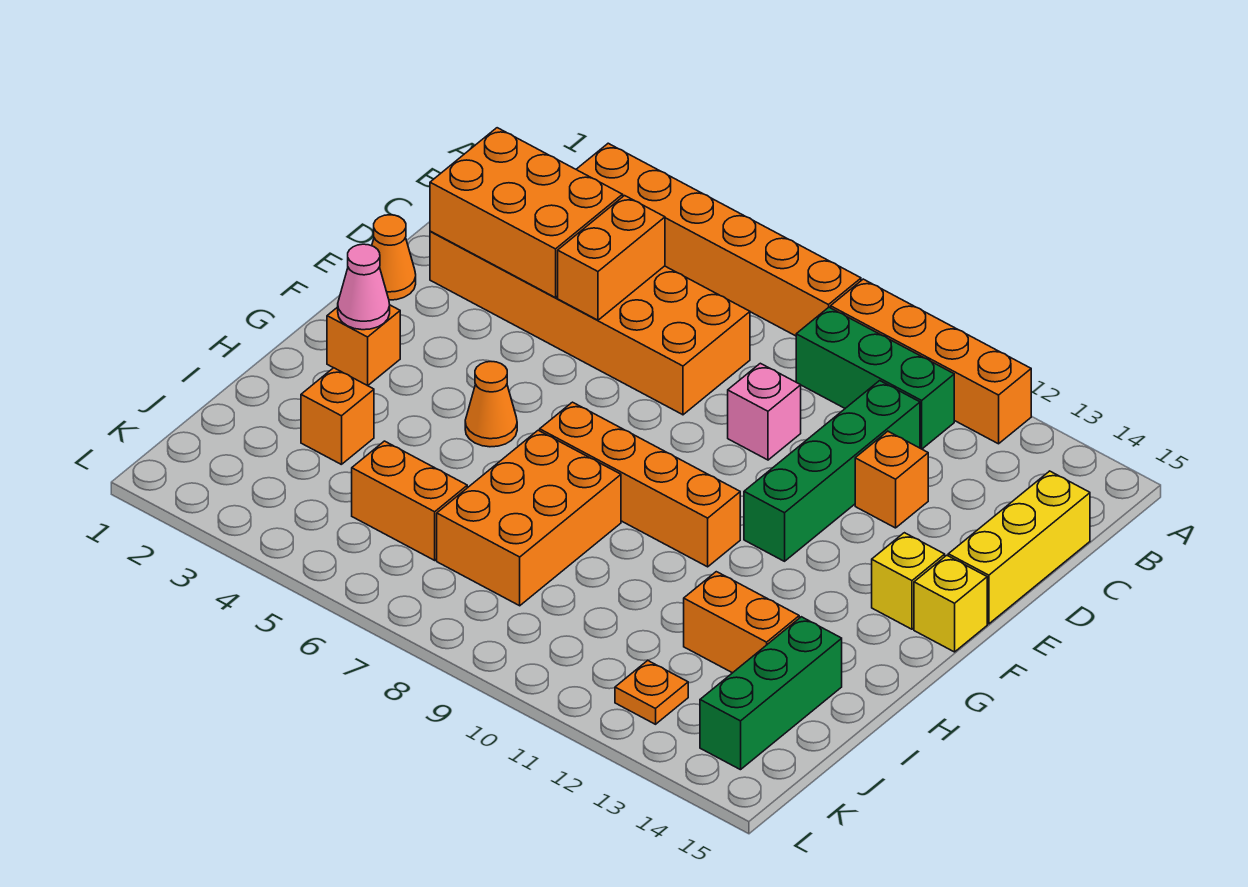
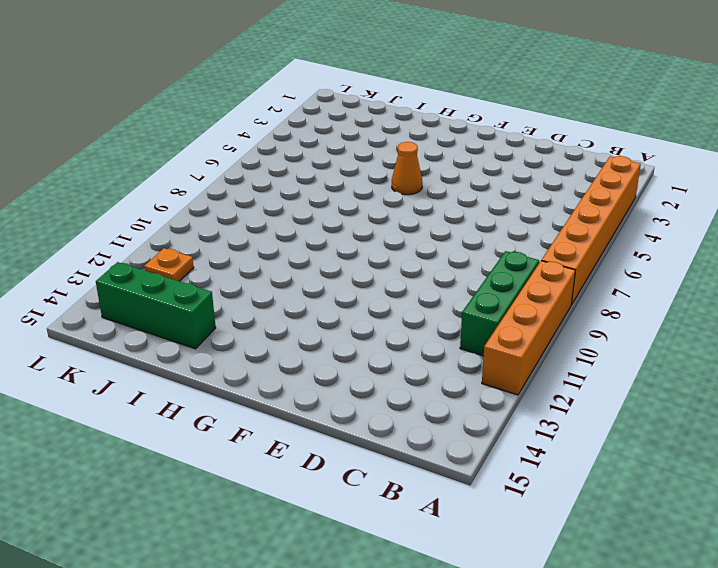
none -> orange brick C2:D7 level 1
none -> green brick C11:F11 level 1
none -> yellow brick C15:E15 level 1

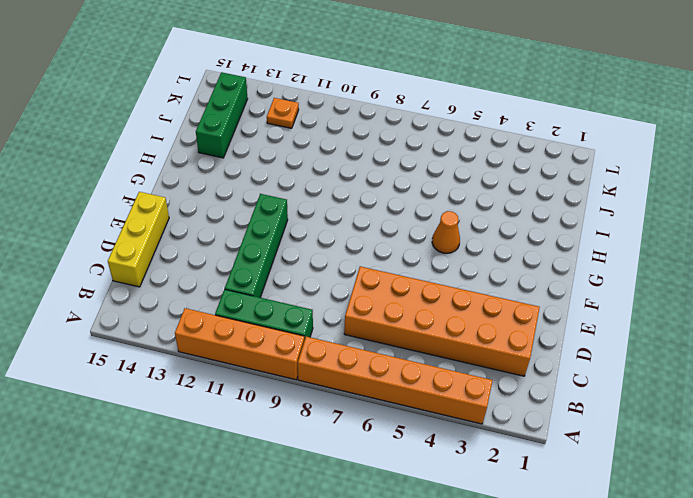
none -> pink brick D9 level 1
none -> orange brick D12 level 1
none -> orange cone E1 level 1

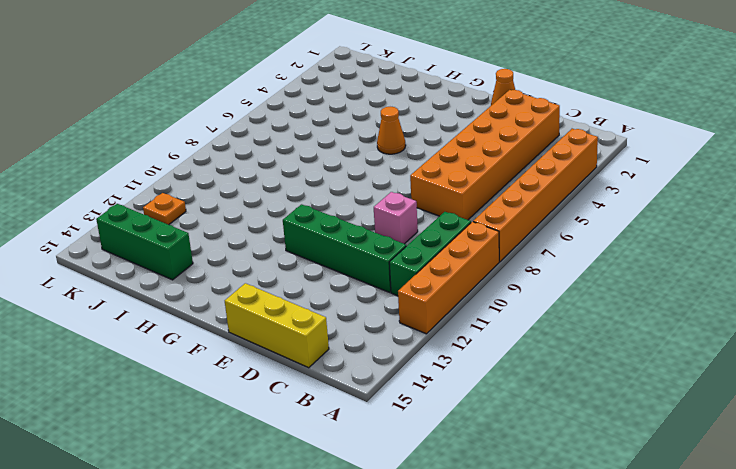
none -> orange brick D12 level 1
none -> yellow brick F14 level 1
none -> yellow brick F15 level 1

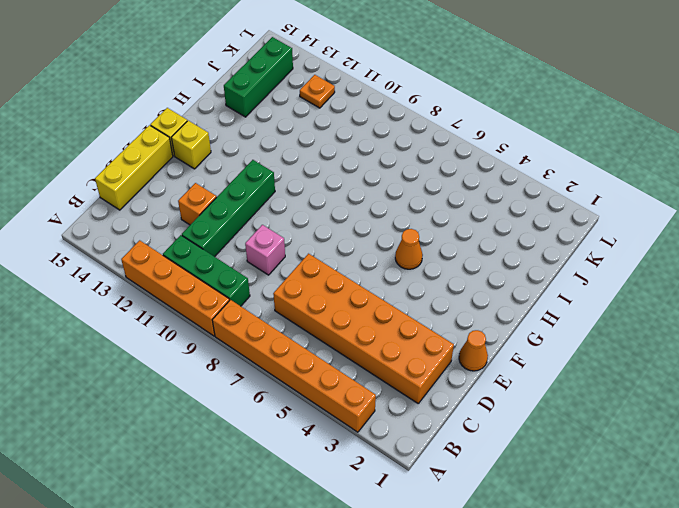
none -> orange brick G2 level 1
none -> orange brick G7:G10 level 1
none -> orange brick H7:J8 level 1

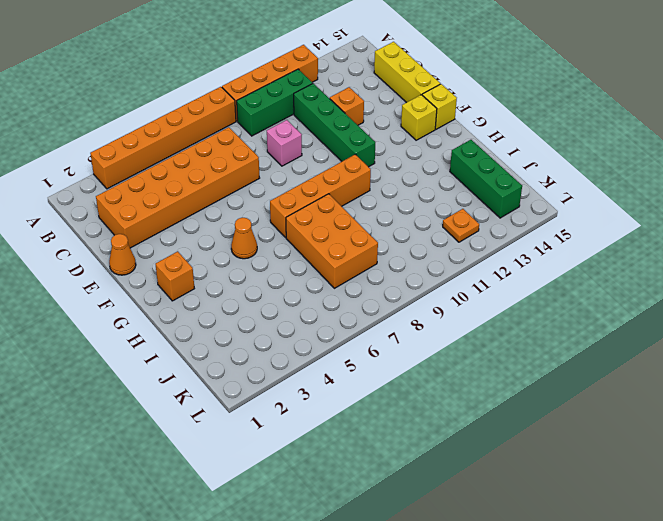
none -> orange brick I3 level 1
none -> orange brick I12:I13 level 1
none -> orange brick J5:J6 level 1

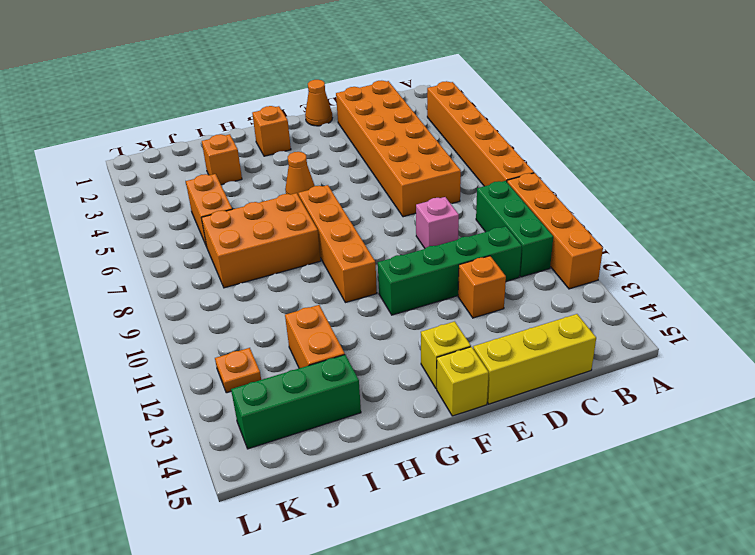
none -> orange brick C2:D4 level 2
none -> orange brick C5:D5 level 2
none -> pink cone G2 level 2

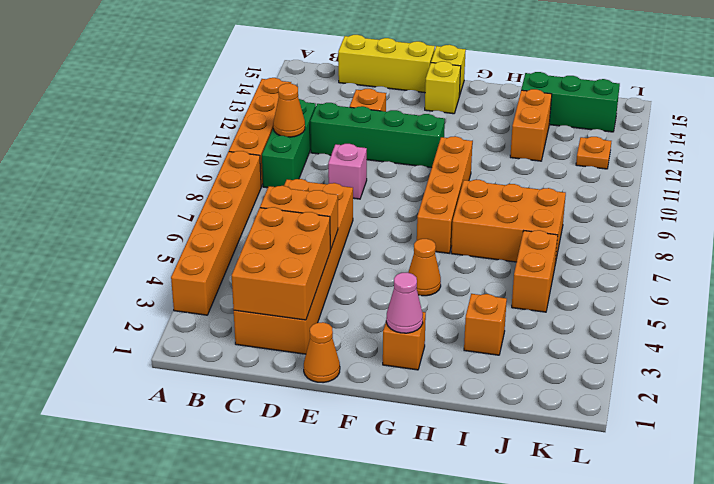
orange cone B10 level 2 -> none

